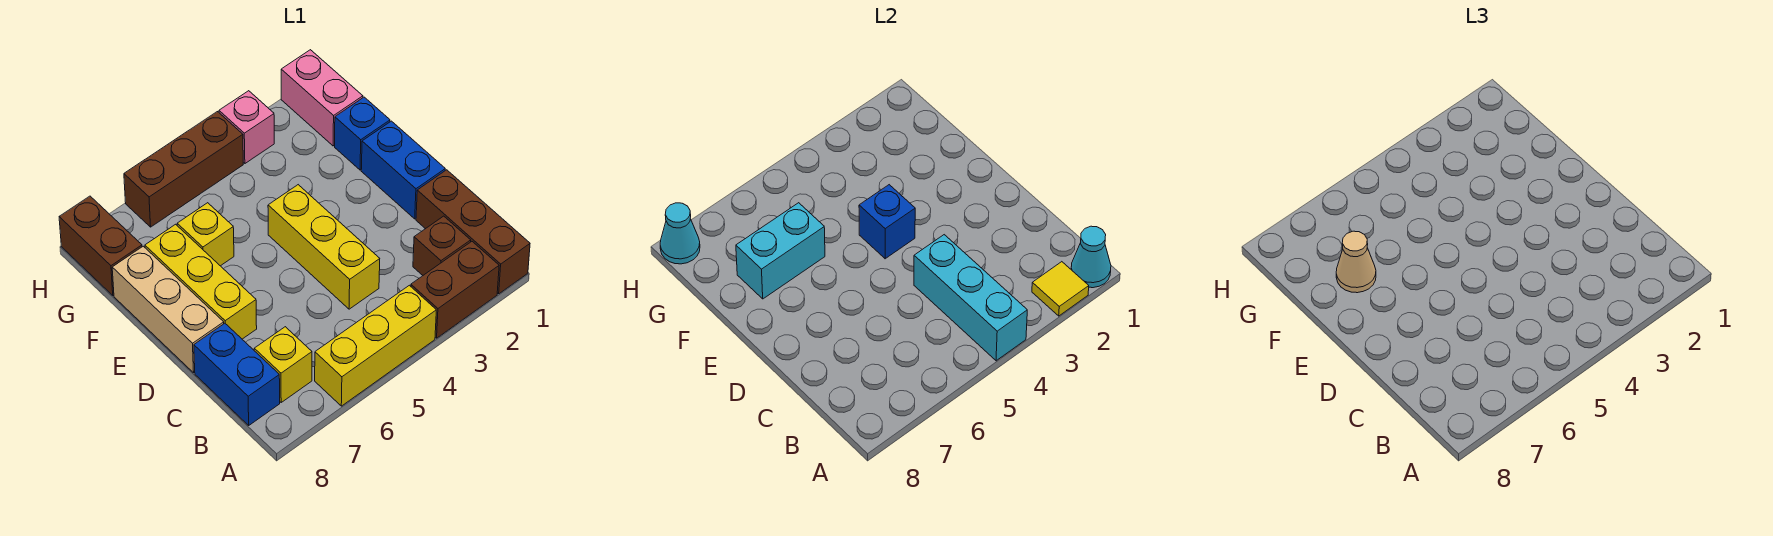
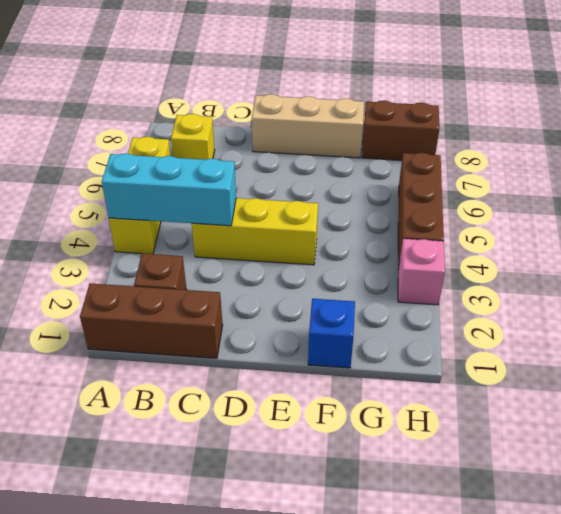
none -> brown brick A2:A3 level 1
none -> blue brick B8:C8 level 1
none -> blue brick D1:E1 level 1

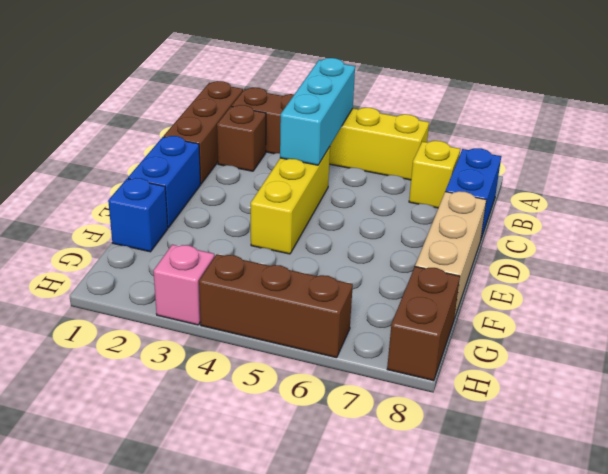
none -> yellow brick D7:F7 level 1
none -> yellow brick F6 level 1
none -> pink brick G1:H1 level 1

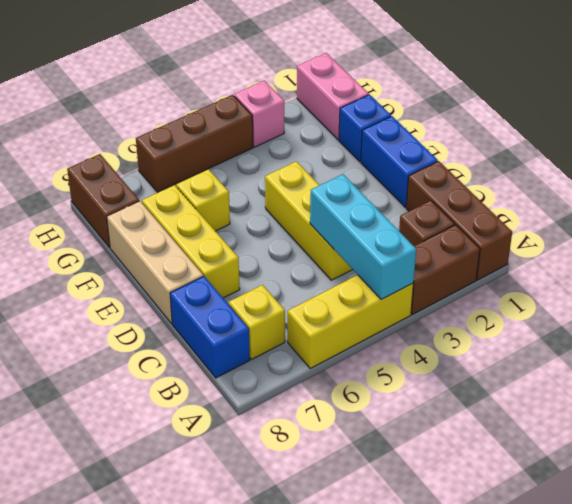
none -> cyan cone A1 level 2
none -> yellow tile A2 level 2
none -> blue brick E4 level 2

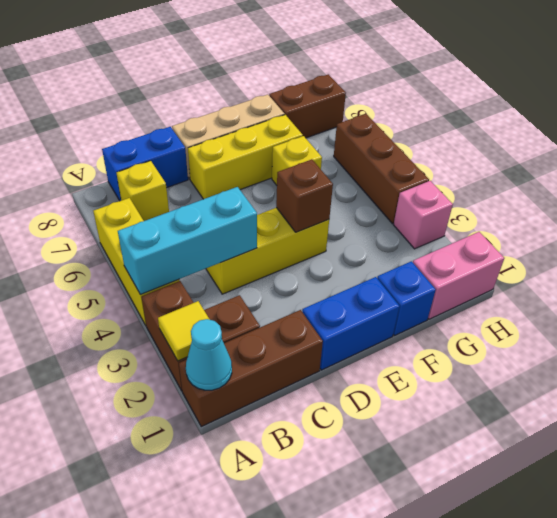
brown brick E4 level 2 -> blue brick E4 level 2
none -> cyan brick F6:F7 level 2
none -> cyan cone H8 level 2
none -> tan cone F7 level 3

